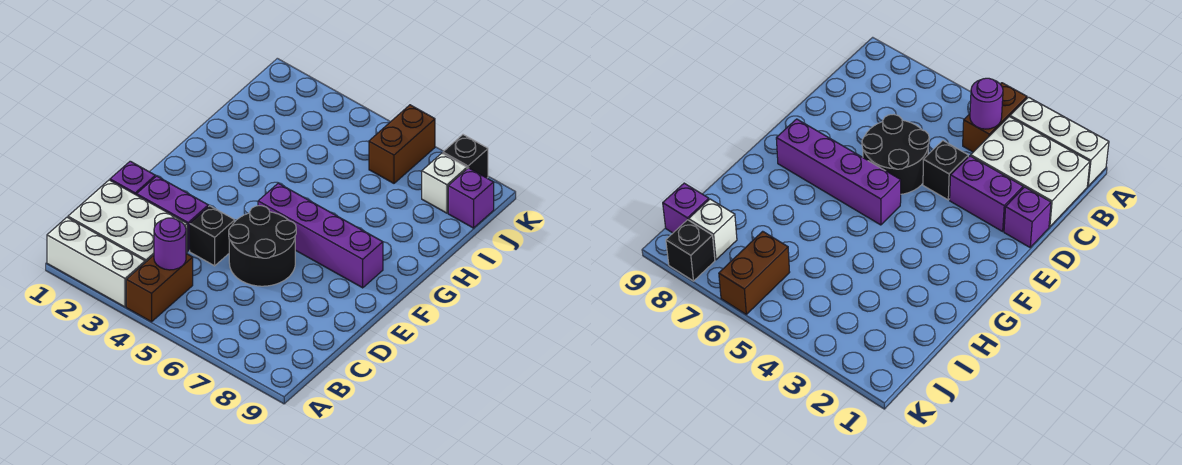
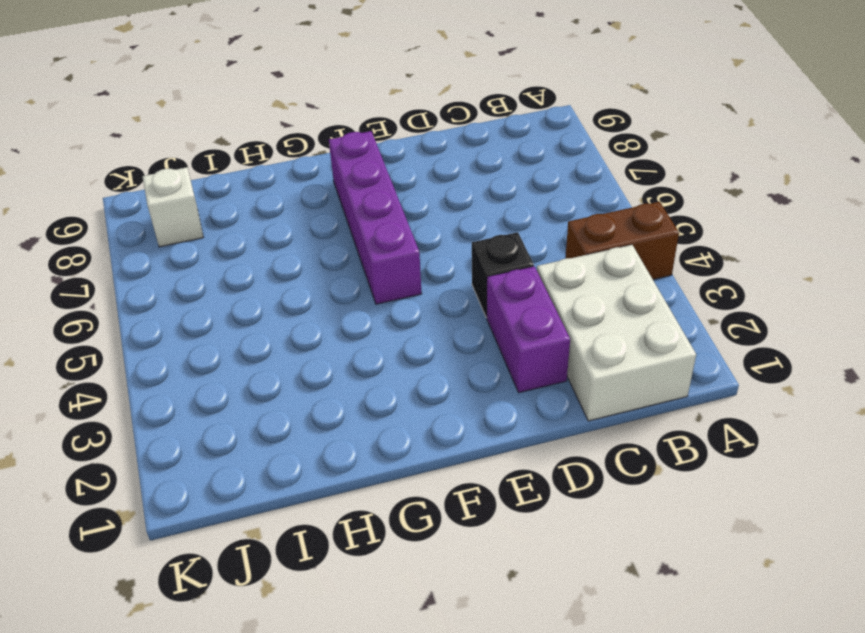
none -> white brick A1:A3 level 1
none -> purple brick D1 level 1
none -> black round brick D5:E6 level 1

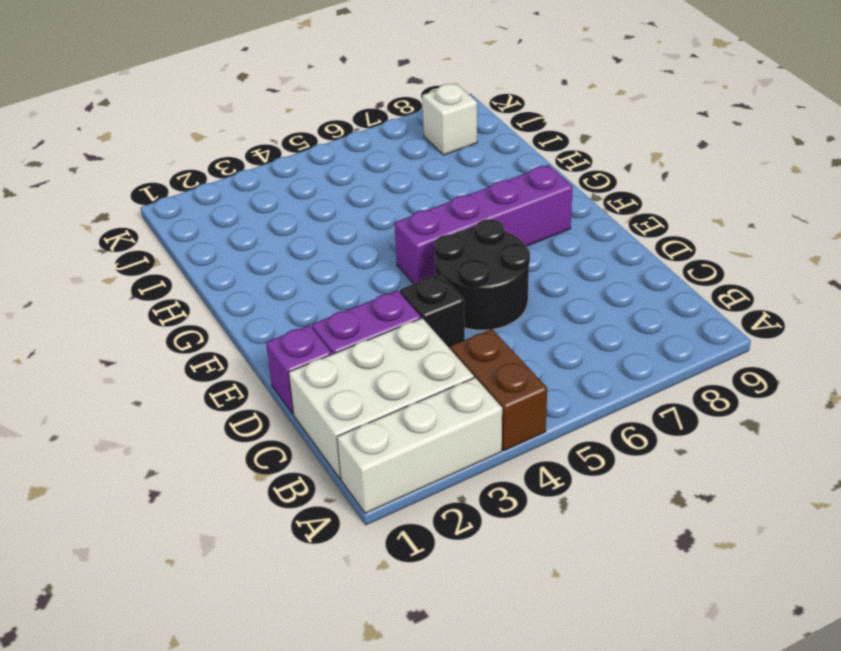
none -> brown brick J6:K6 level 1
none -> purple brick J9 level 1
none -> black brick K8 level 1

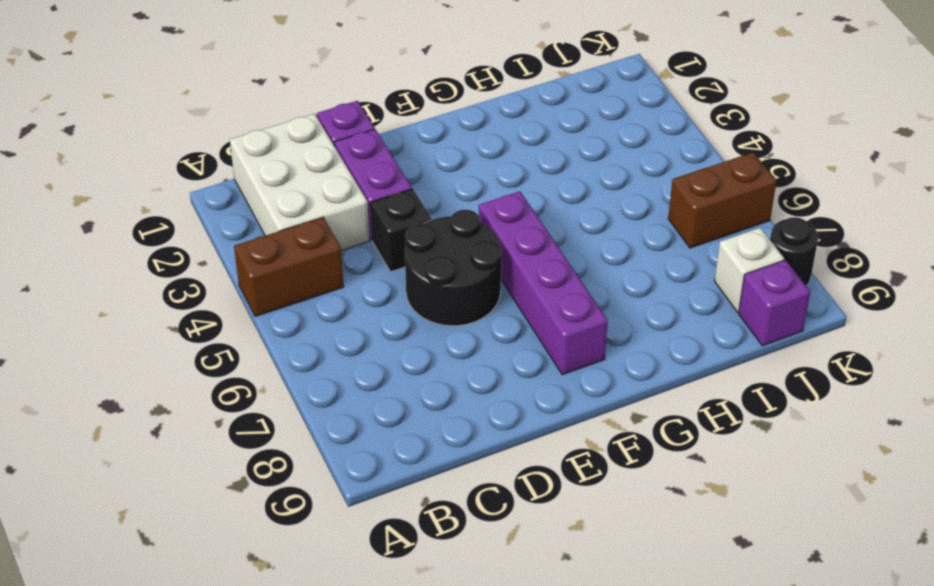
black round brick K8 level 1 -> black brick K8 level 1
none -> white brick A1:A3 level 1
none -> purple round brick B4 level 2

